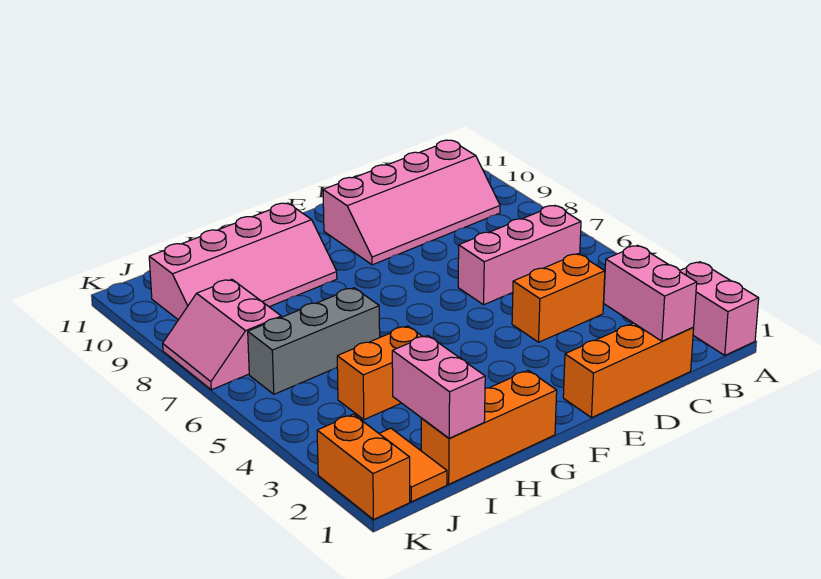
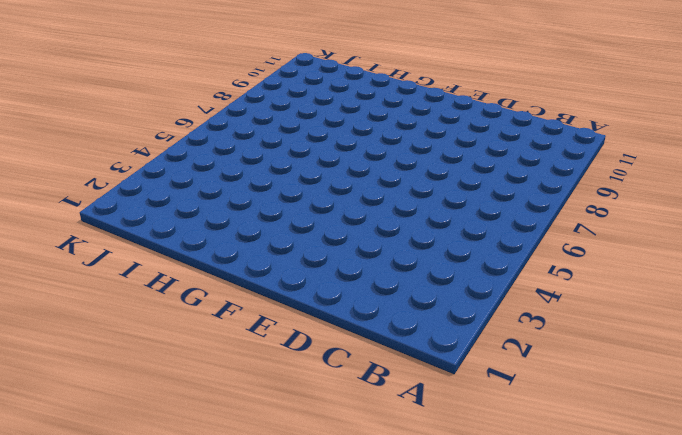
none -> pink brick A1:A2 level 1
none -> pink brick B6:D6 level 1
none -> pink slope B9:E10 level 1 top 10

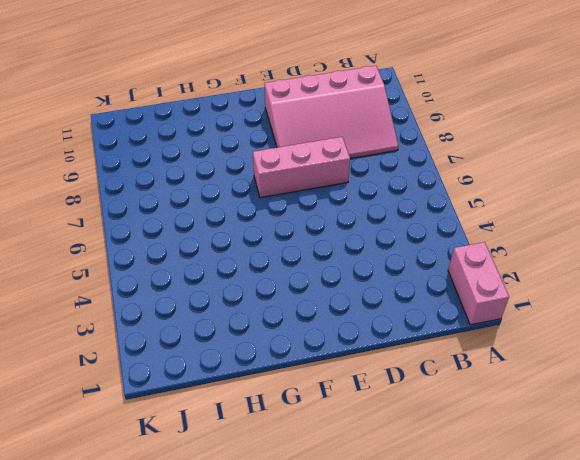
pink slope B8:E10 level 1 top 10 -> pink slope B9:E10 level 1 top 10
pink brick D7:F7 level 1 -> pink brick B6:D6 level 1
none -> orange brick C1:E1 level 1
none -> orange brick C4:D4 level 1
none -> orange brick G1:I1 level 1

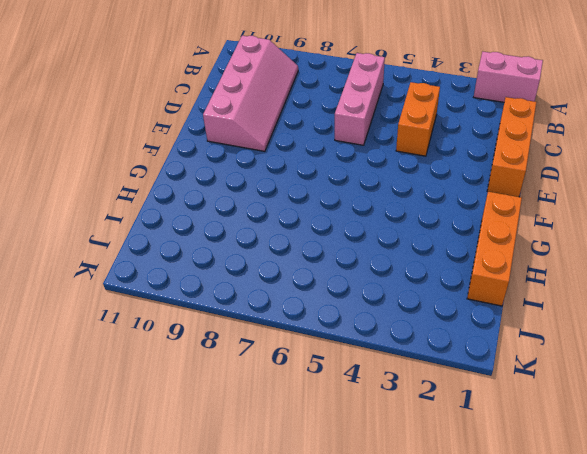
none -> pink slope G9:J10 level 1 top 10
none -> orange brick H4:I4 level 1
none -> grey brick H6:J6 level 1

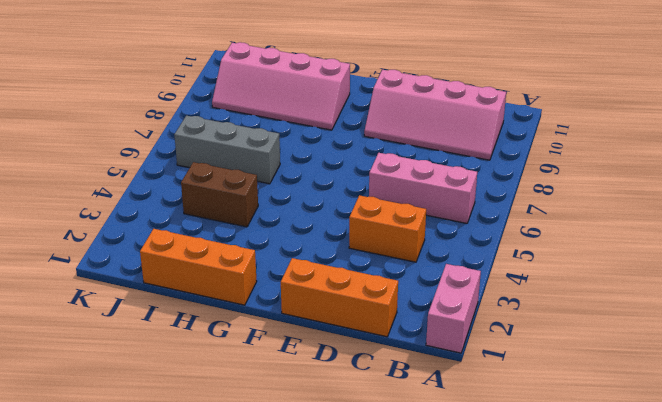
brown brick H4:I4 level 1 -> orange brick H4:I4 level 1
none -> orange tile J1:J2 level 1
none -> pink slope J7:K8 level 1 top J
none -> orange brick K1:K2 level 1

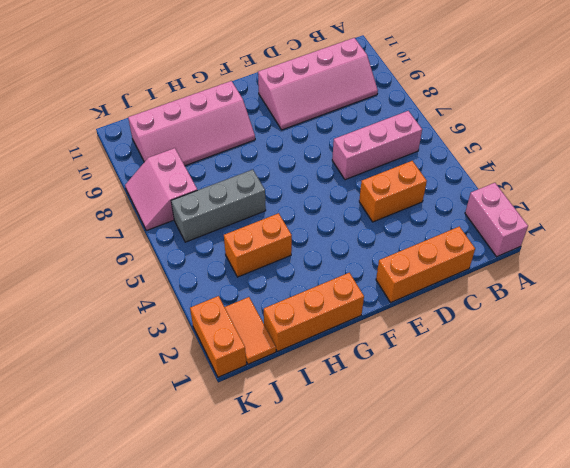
none -> pink brick C1:C2 level 2
none -> pink brick I1:I2 level 2

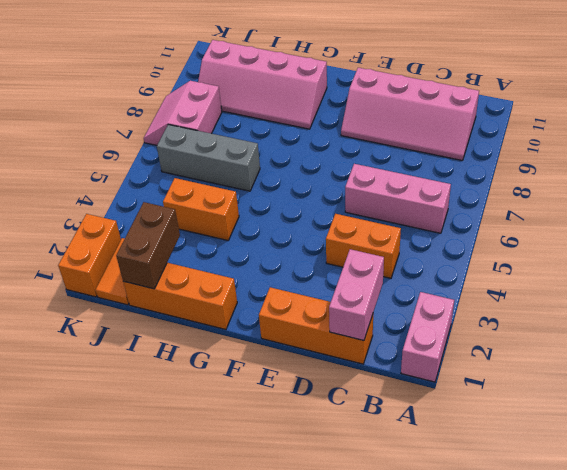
brown brick I1:I2 level 2 -> pink brick I1:I2 level 2

